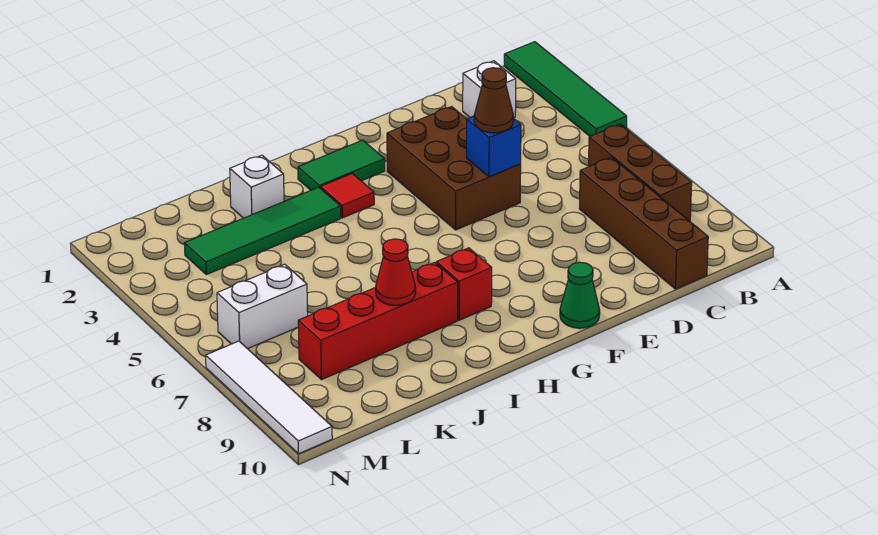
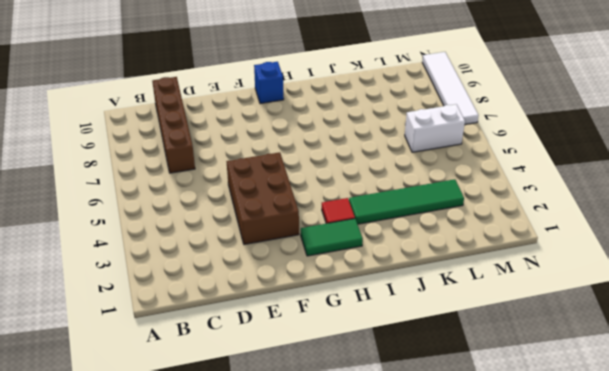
blue brick G10 level 1 -> blue brick E5 level 2
none -> green tile A1:A4 level 1
none -> brown brick B6:B8 level 1
none -> white brick C2 level 1

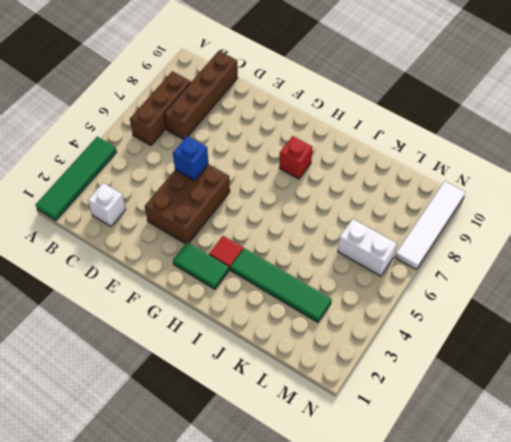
none -> green cone F10 level 1
none -> red brick I8:L8 level 1
none -> white brick J2 level 1

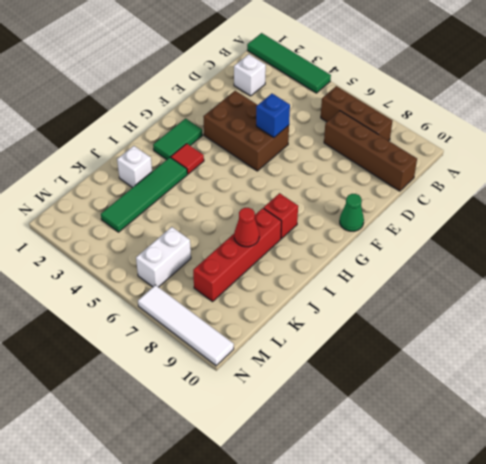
none -> brown cone E5 level 3

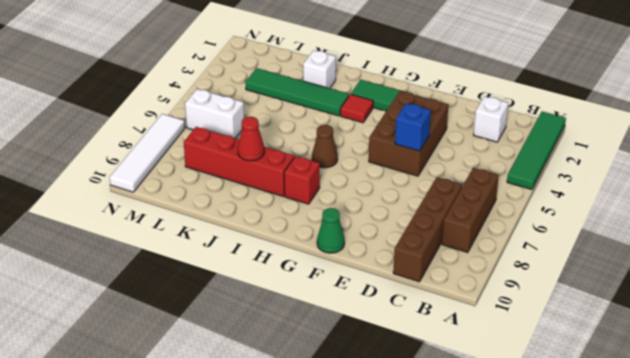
brown cone H6 level 1 -> brown cone E5 level 3

